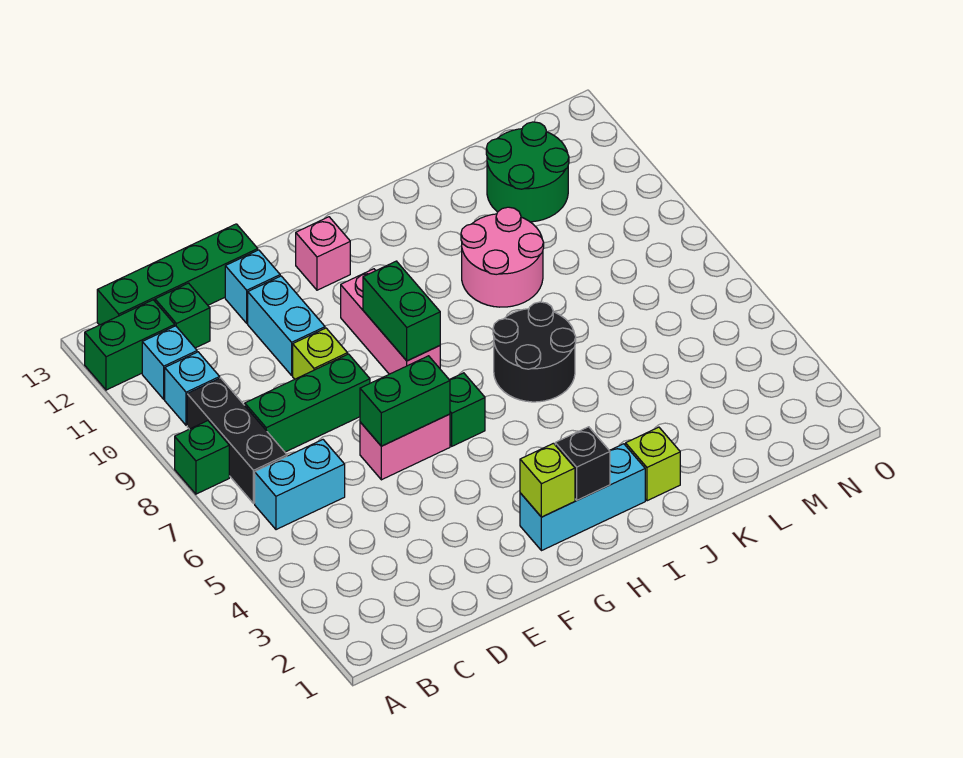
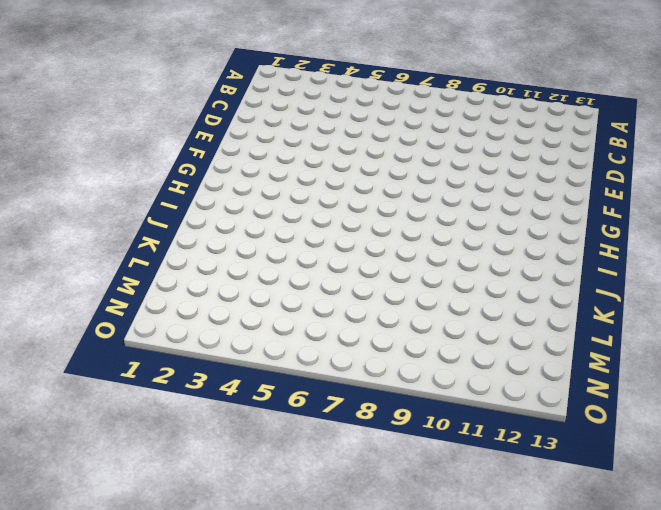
none -> green brick A8 level 1
none -> green brick A12:B12 level 1
none -> cyan brick B6:C6 level 1

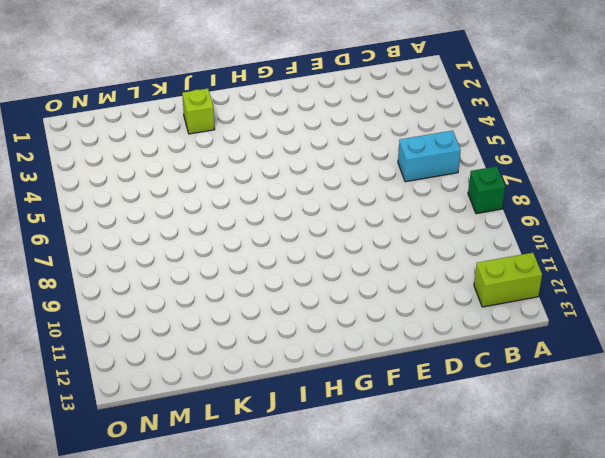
lime brick A12:B12 level 1 -> green brick A12:B12 level 1
none -> black brick B7:B9 level 1
none -> cyan brick B10 level 1
none -> cyan brick B11 level 1

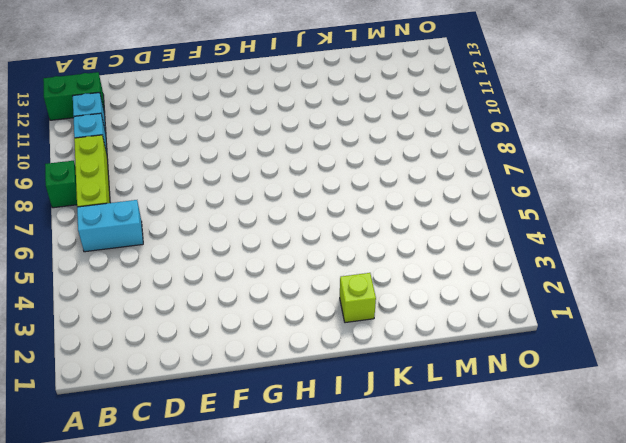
lime brick B7:B9 level 1 -> black brick B7:B9 level 1
none -> green brick B13:E13 level 1
none -> green brick C8:E8 level 1
none -> green brick C12 level 1

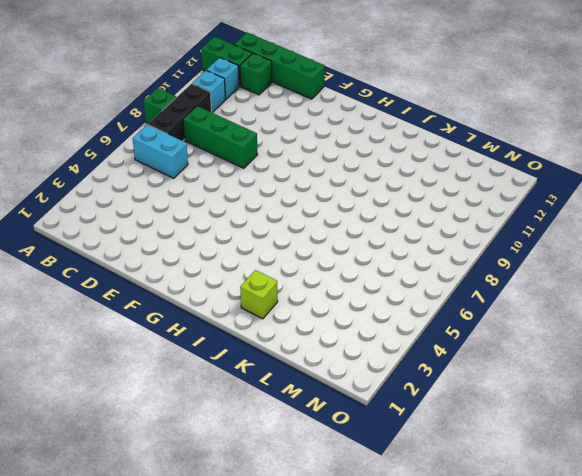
none -> pink brick E6:F6 level 1
none -> lime brick E9 level 1
none -> cyan brick E10:E11 level 1

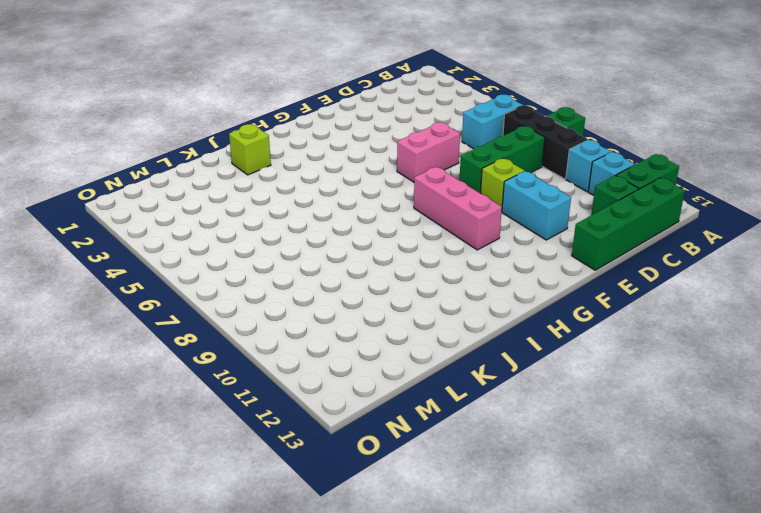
none -> cyan brick E12 level 1
none -> cyan brick G2:I2 level 1
none -> green brick G6 level 1

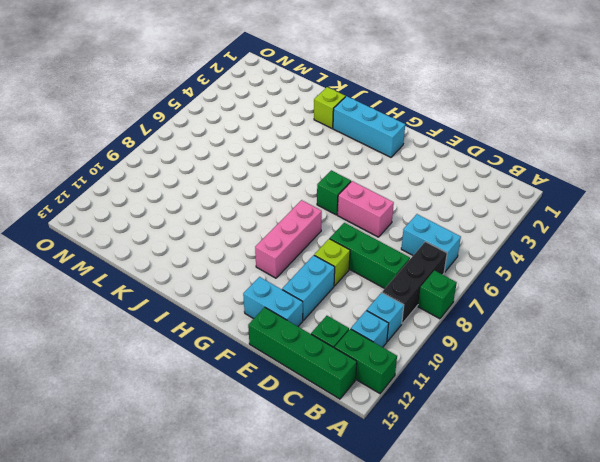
cyan brick E12:F12 level 1 -> cyan brick E12 level 1
none -> pink brick G12 level 1
none -> black round brick I6:J7 level 1
none -> pink round brick J9:K10 level 1

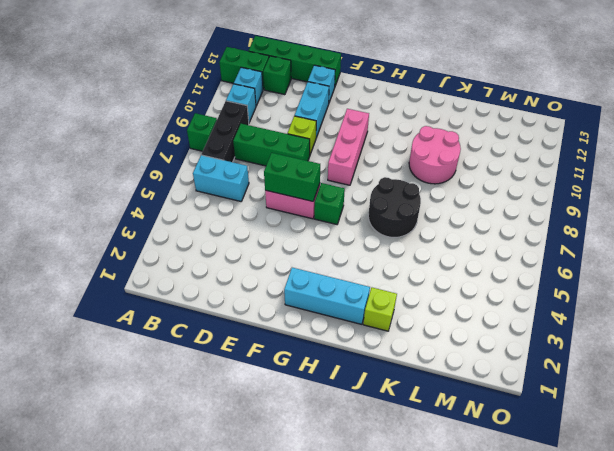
none -> pink brick G12 level 1
none -> green round brick L11:M12 level 1
none -> lime brick G2 level 2

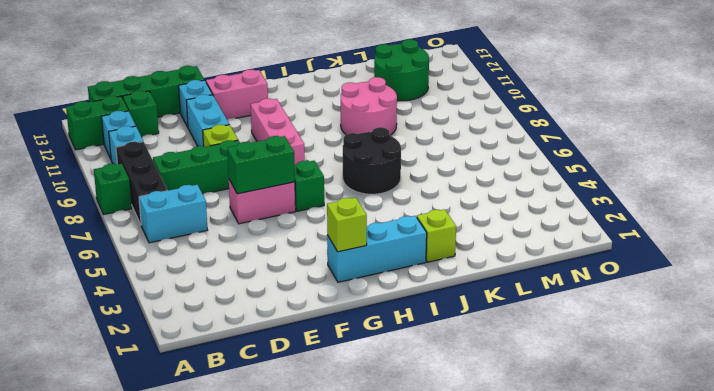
pink brick F12:G12 level 1 -> pink brick G12 level 1
none -> green brick G8:G9 level 2
none -> black brick H2 level 2

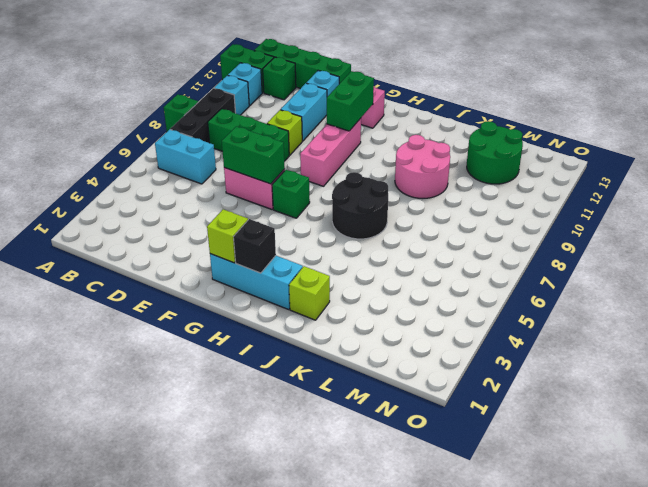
green brick G10:G11 level 2 -> green brick G8:G9 level 2

